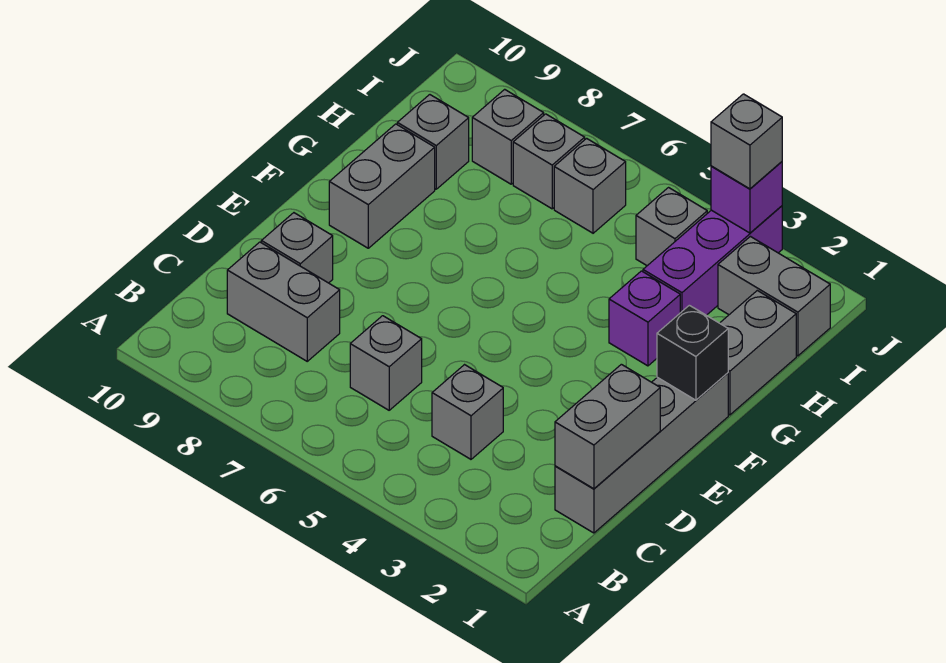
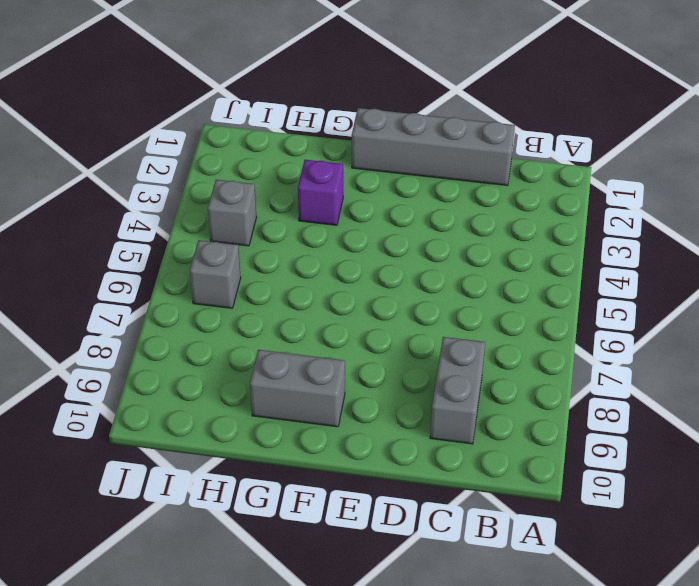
none -> grey brick C4 level 1
none -> grey brick C6 level 1
none -> grey brick D9 level 1

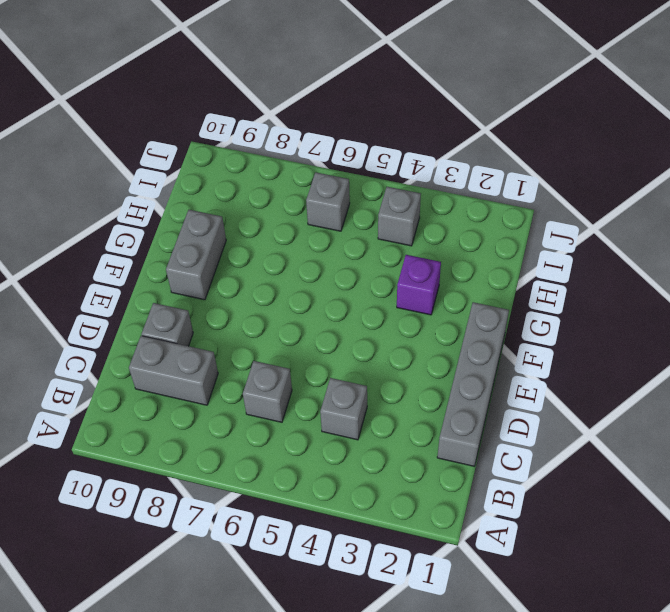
none -> grey brick G1:H1 level 1
none -> purple brick H3:J3 level 1
none -> grey brick H9 level 1

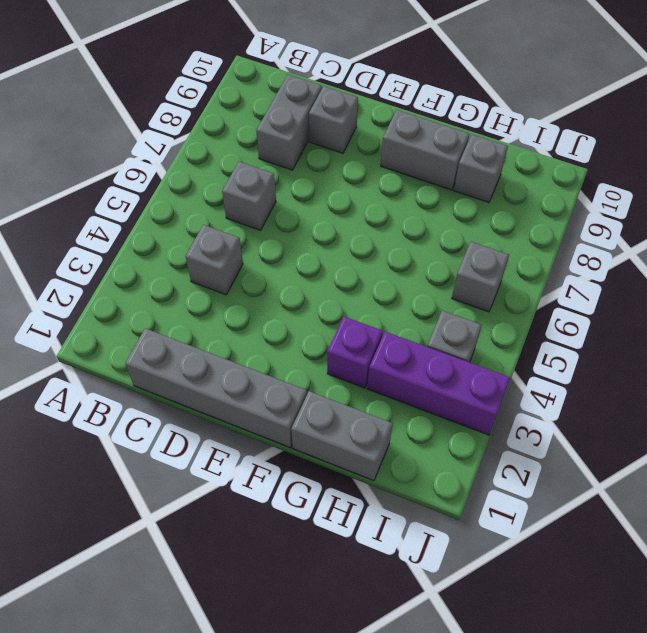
none -> grey brick I1:I2 level 1
none -> grey brick I7 level 1
none -> grey brick I8 level 1

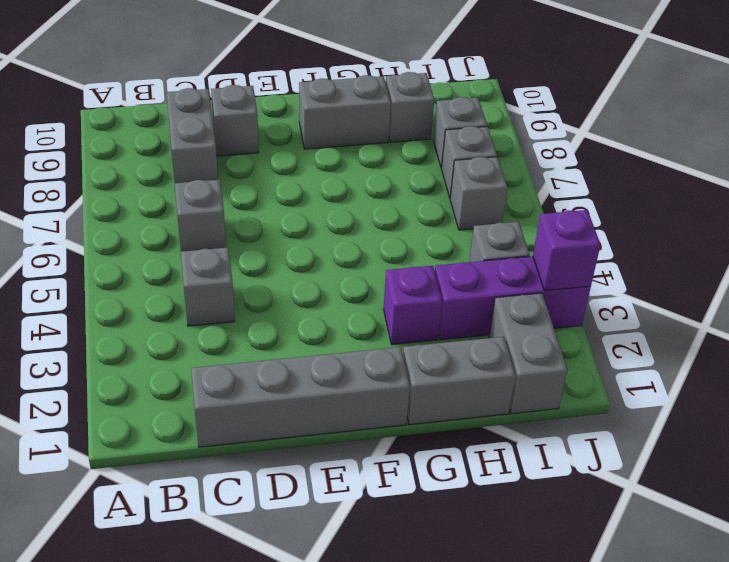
none -> grey brick C1:D1 level 2
none -> black brick F1 level 2
none -> grey brick J3 level 3

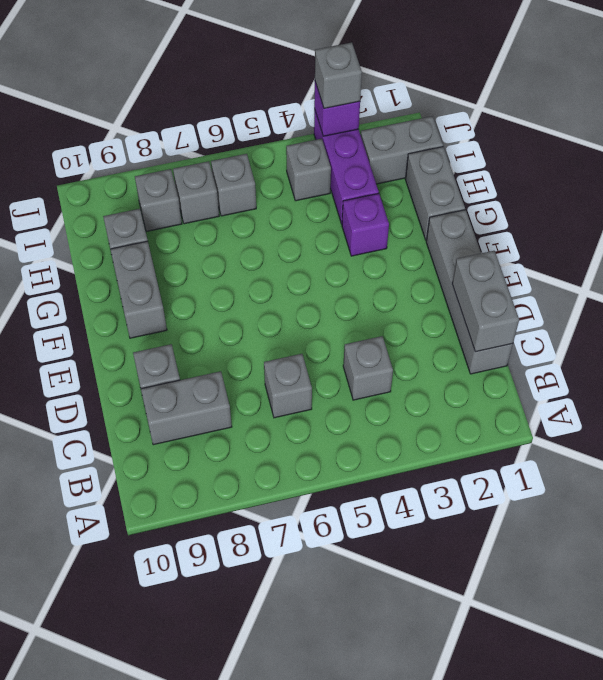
none -> black brick F1 level 2

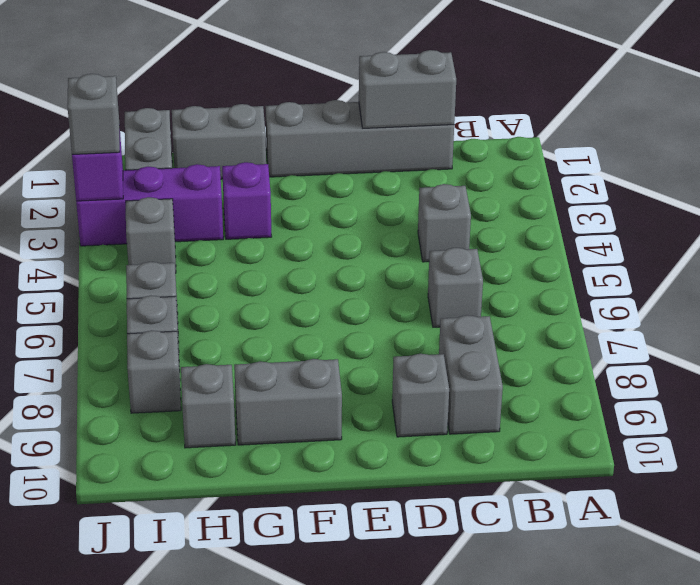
none -> black brick F1 level 2

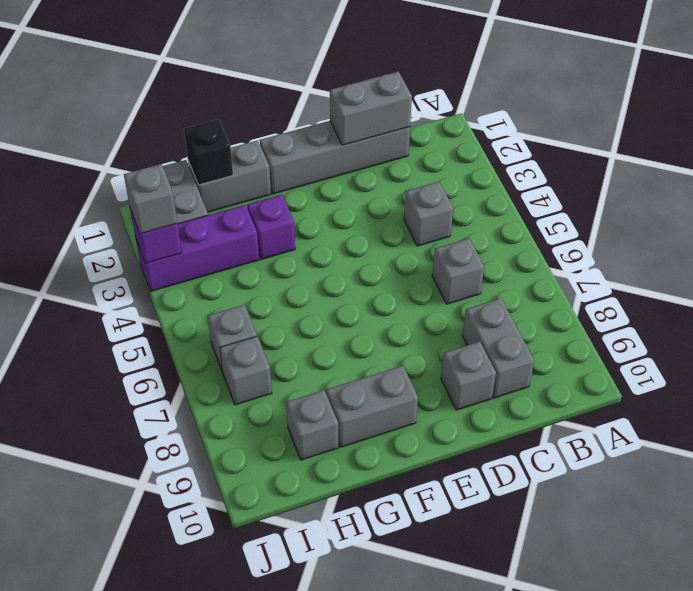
black brick H1 level 2 -> black brick F1 level 2
none -> grey brick I4 level 1
none -> grey brick I8 level 1

